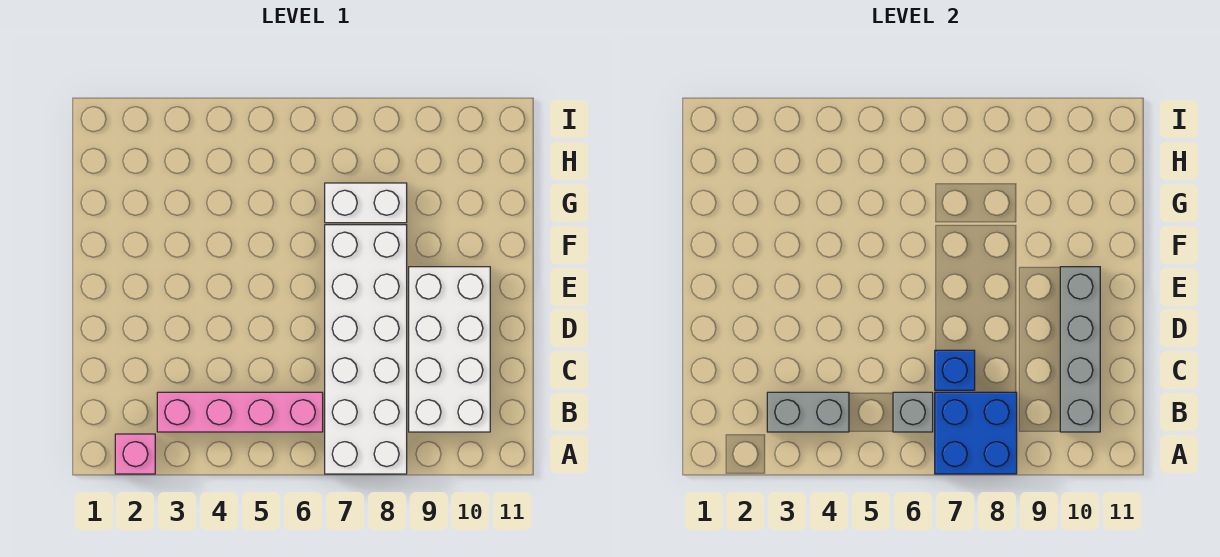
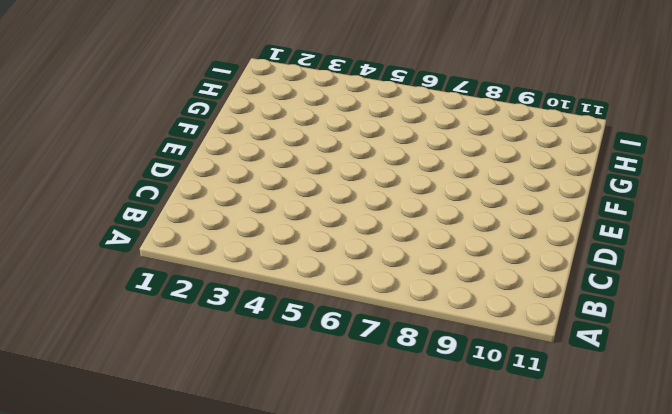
none -> pink brick A2 level 1
none -> white brick A7:F8 level 1

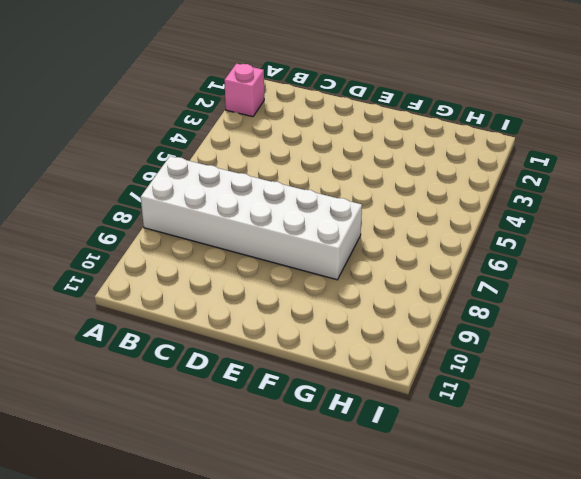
none -> pink brick B3:B6 level 1
none -> white brick B9:E10 level 1

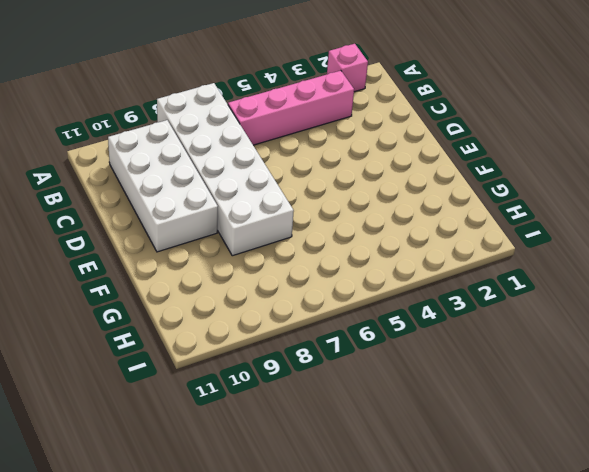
none -> white brick G7:G8 level 1
none -> blue brick A7:B8 level 2

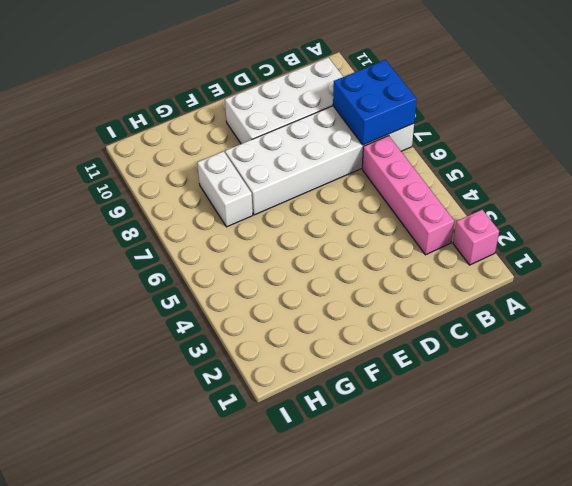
none -> grey brick B3:B4 level 2
none -> grey brick B6 level 2

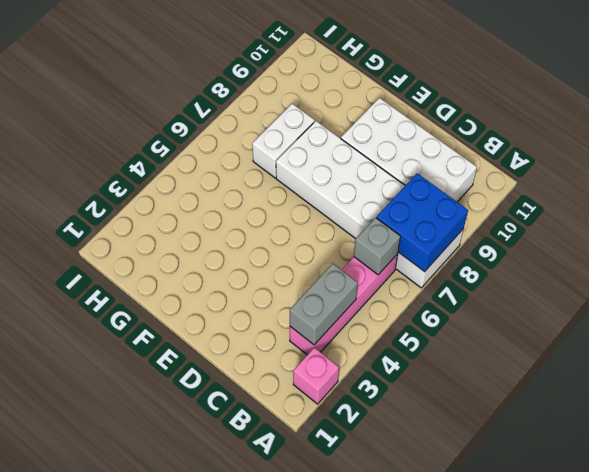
none -> grey brick B10:E10 level 2
none -> blue brick C7 level 2

